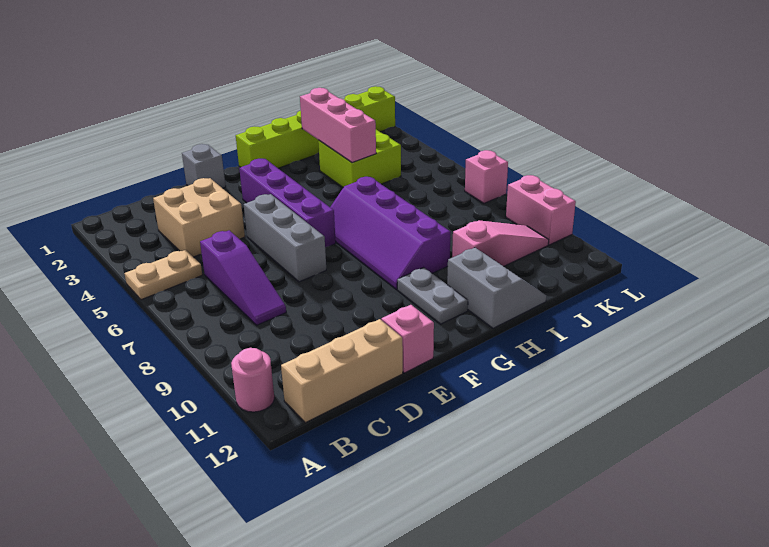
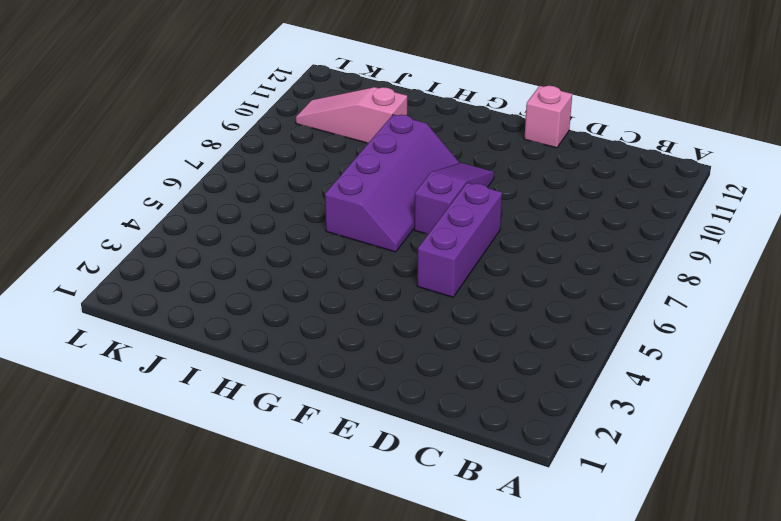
purple brick E5:E7 level 1 -> grey brick E5:E7 level 1
purple slope F7:F9 level 1 top 7 -> purple slope C6:C8 level 1 top 6
none -> tan plate A5:B5 level 1
none -> pink round brick A11 level 1
none -> tan brick B12:D12 level 1

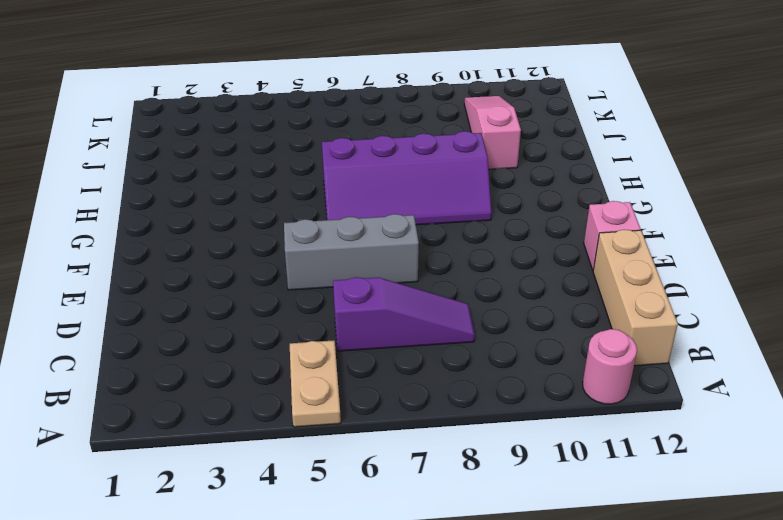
none -> tan brick C3:D4 level 1
none -> grey brick E1 level 1
none -> purple brick F3:F6 level 1

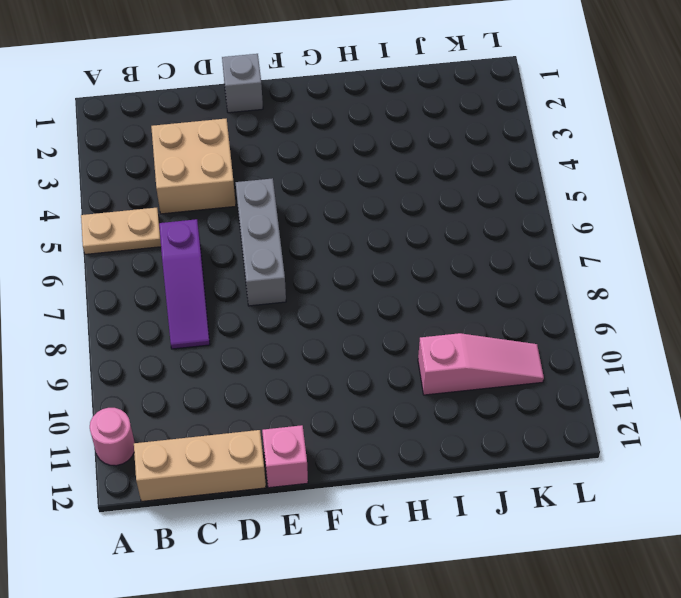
none -> purple brick F3:F6 level 1
none -> lime brick G1:L1 level 1
none -> purple slope G6:H9 level 1 top H

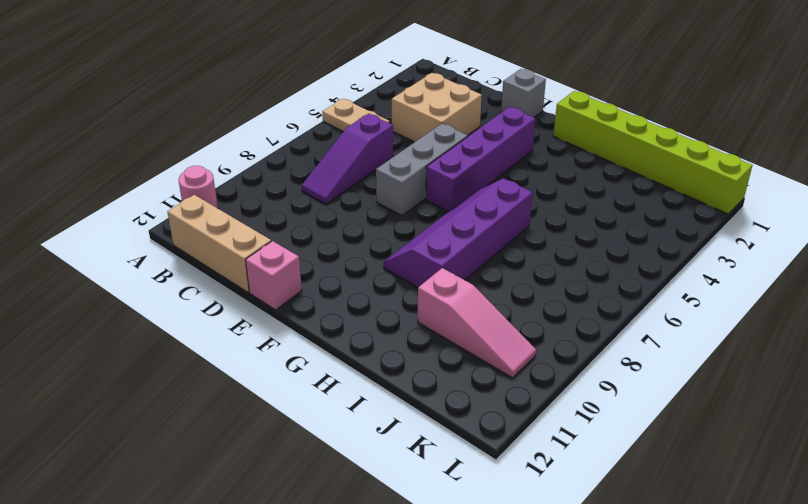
none -> grey plate G10:G11 level 1
none -> grey slope H11:I12 level 1 top H
none -> lime brick I3:J4 level 1

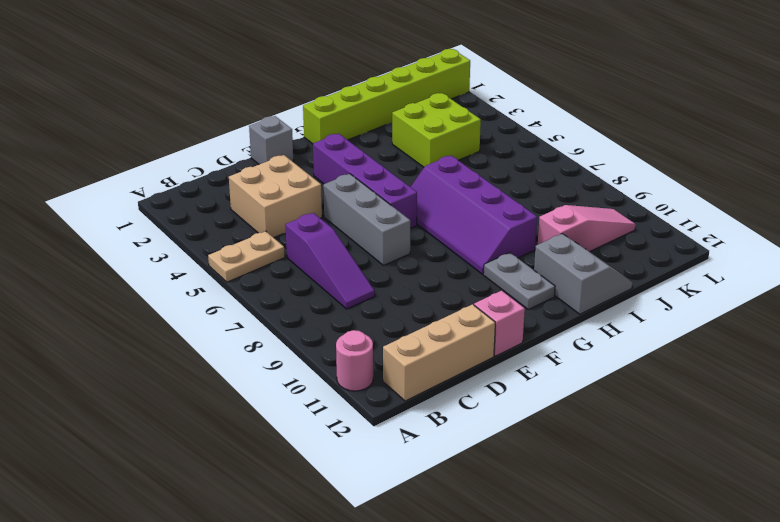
none -> pink brick L7 level 1
none -> pink brick L9:L10 level 1
none -> pink brick I2:I4 level 2

